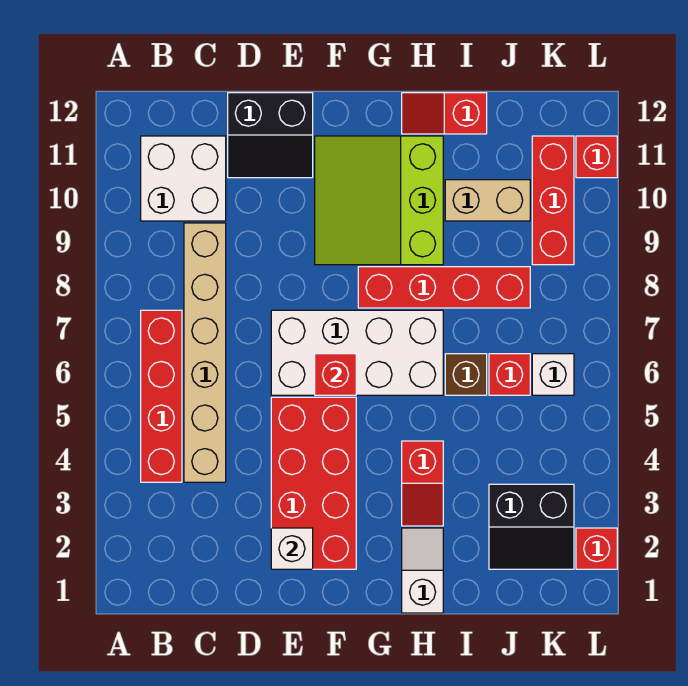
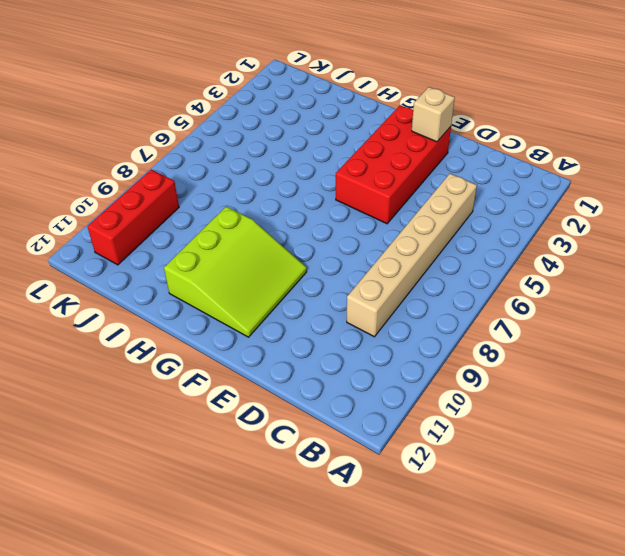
tan brick E2 level 2 -> white brick E2 level 2
none -> red brick B4:B7 level 1
none -> white brick B10:C11 level 1
none -> black slope D11:E12 level 1 top 12

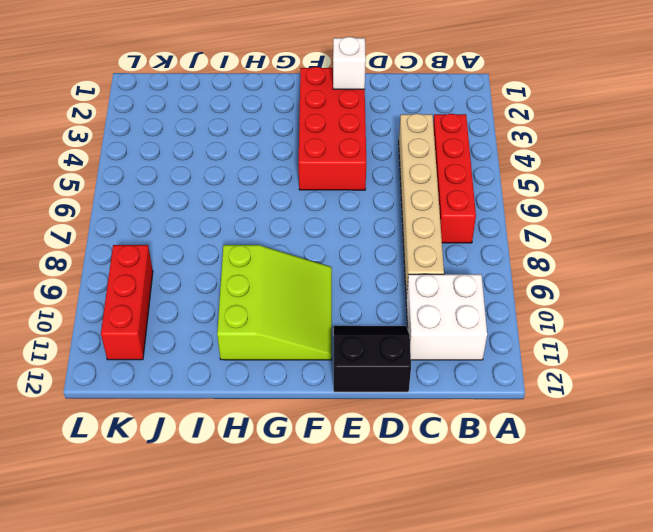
none -> white brick E6:H7 level 1
none -> red brick G8:J8 level 1
none -> white slope H1:H2 level 1 top 1

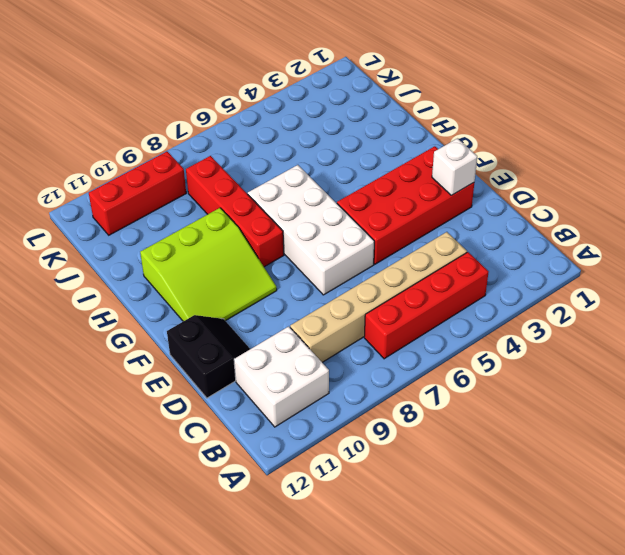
none -> white slope H1:H2 level 1 top 1
none -> red slope H3:H4 level 1 top 4
none -> red slope H12:I12 level 1 top I

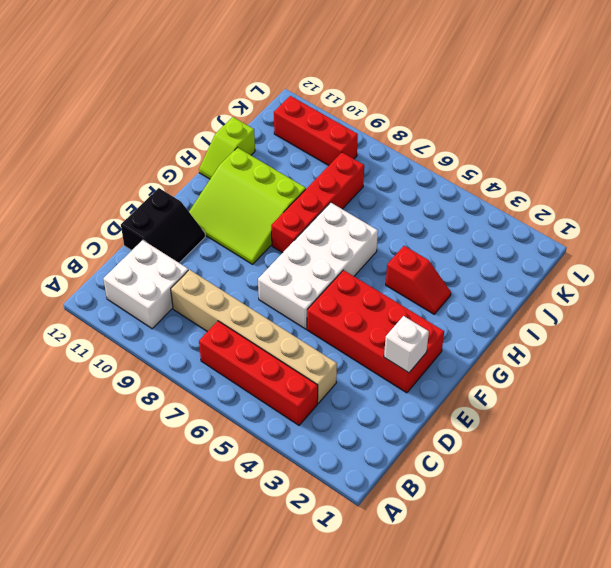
lime slope H12:I12 level 1 top I -> red slope H12:I12 level 1 top I
none -> white slope H1:H2 level 1 top 1
none -> brown brick I6 level 1
none -> tan brick I10:J10 level 1

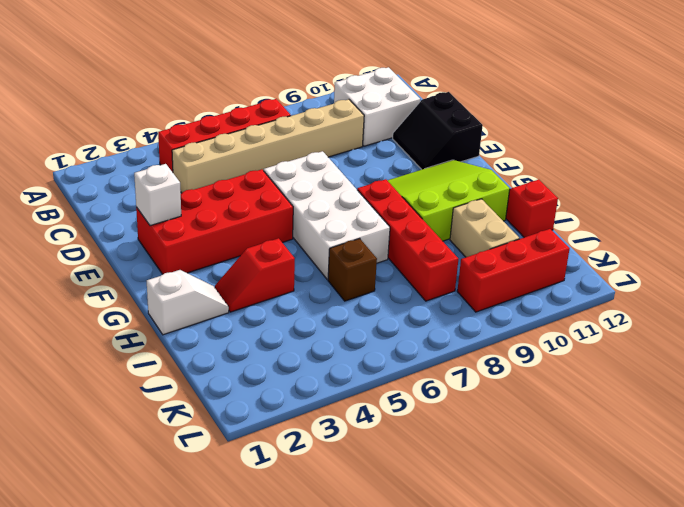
none -> black slope J2:K3 level 1 top 3
none -> red brick J6 level 1
none -> white brick K6 level 1

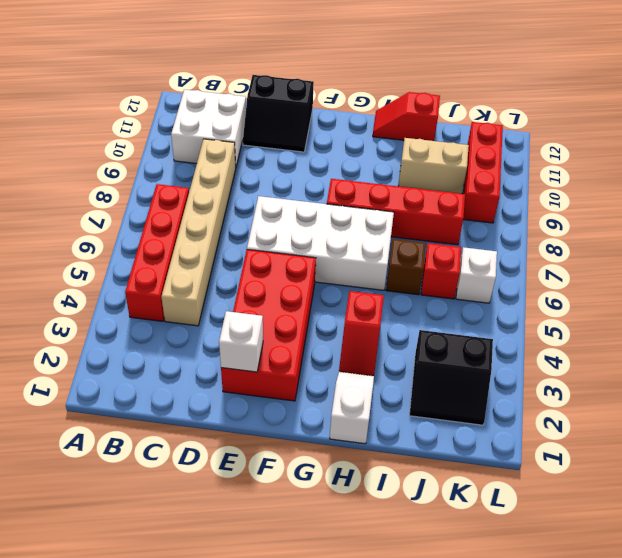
none -> lime slope F9:H11 level 1 top H
none -> red brick L2 level 1
none -> red brick L11 level 1

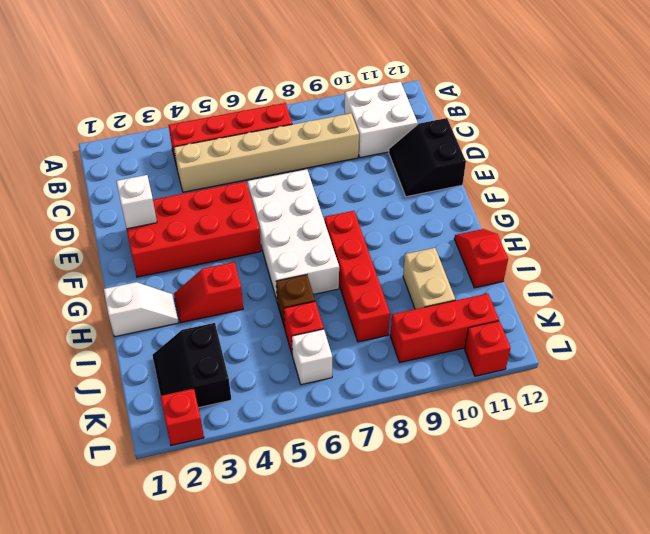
none -> lime slope F9:H11 level 1 top H
none -> red brick F6 level 2

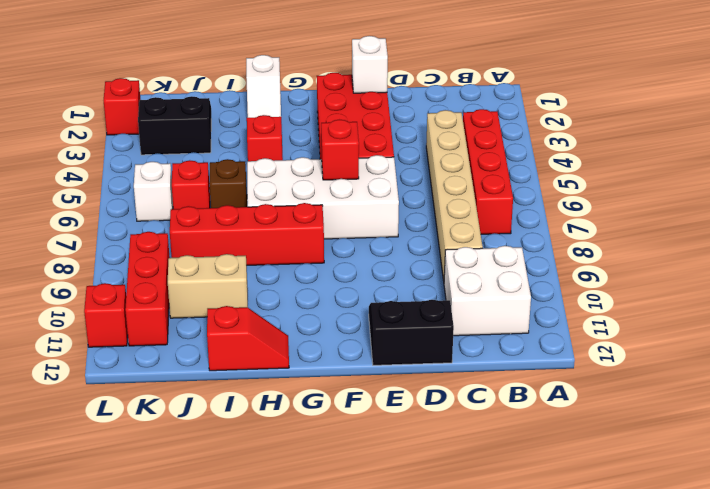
none -> lime slope F9:H11 level 1 top H

